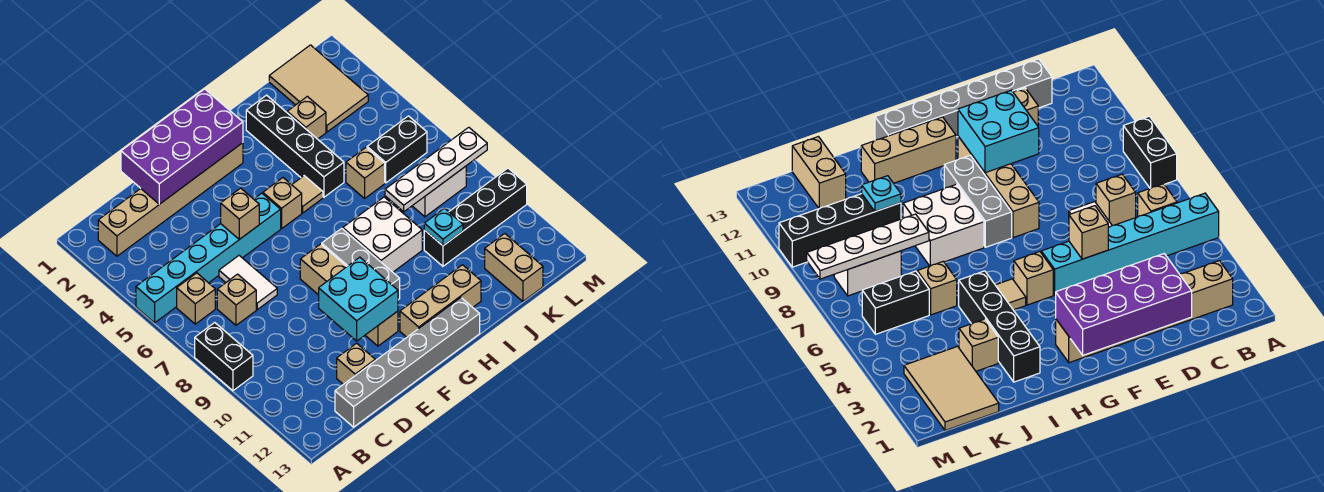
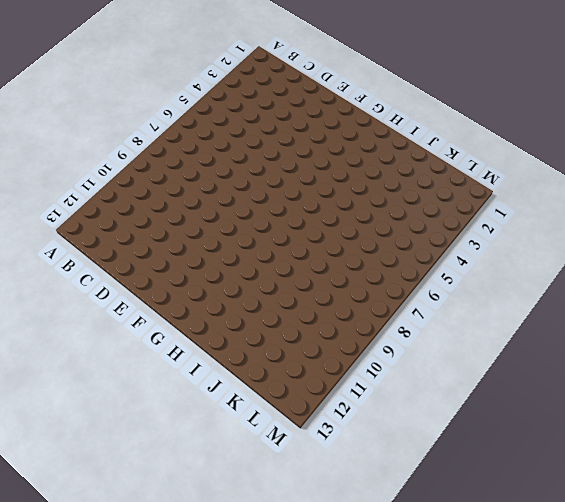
none -> cyan brick A5:F5 level 1
none -> black brick A8:A9 level 1
none -> tan brick B2:G2 level 1

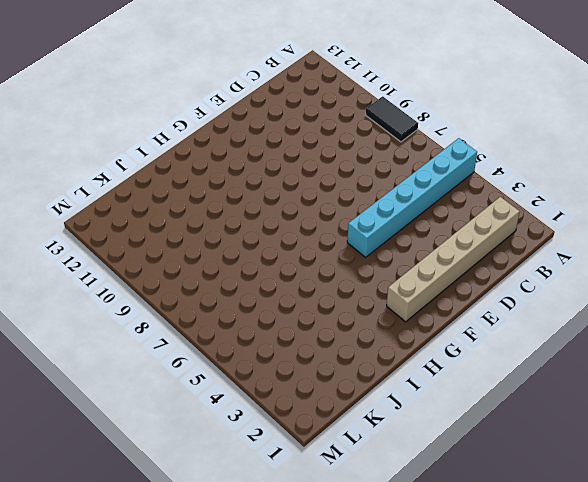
black tile A8:A9 level 1 -> black brick A8:A9 level 1
none -> tan brick B6 level 1
none -> tan brick C7 level 1
none -> grey brick C13:H13 level 1

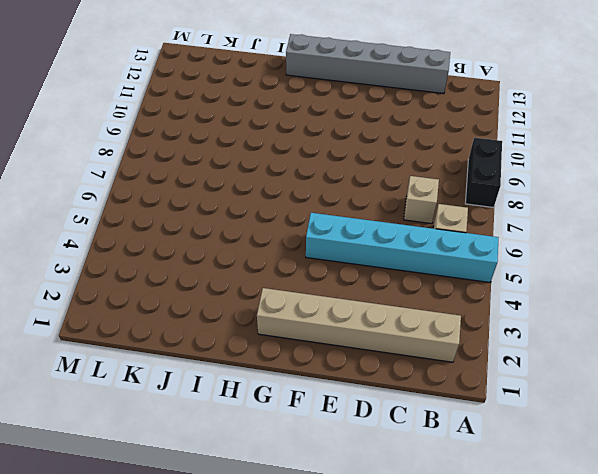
none -> white tile D6:D7 level 1
none -> tan brick D12 level 1
none -> tan brick F8:F11 level 1

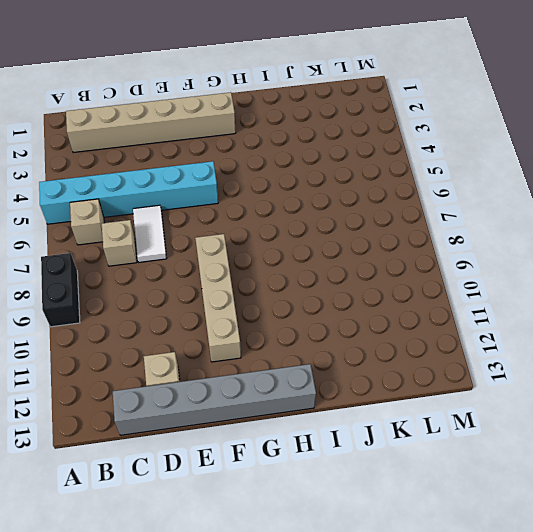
none -> tan brick G5 level 1
none -> grey brick G8:G10 level 1
none -> tan brick G12:I12 level 1

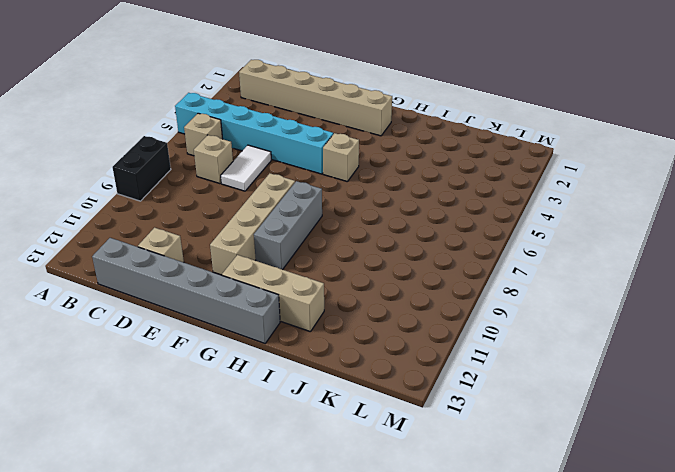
none -> tan tile H5 level 1
none -> white brick H8:I9 level 1
none -> black brick I2:I5 level 1

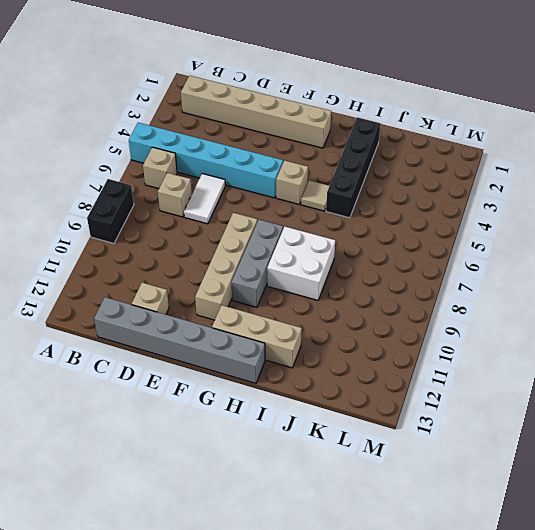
none -> tan brick J3 level 1
none -> tan brick J6 level 1
none -> black brick J10:M10 level 1

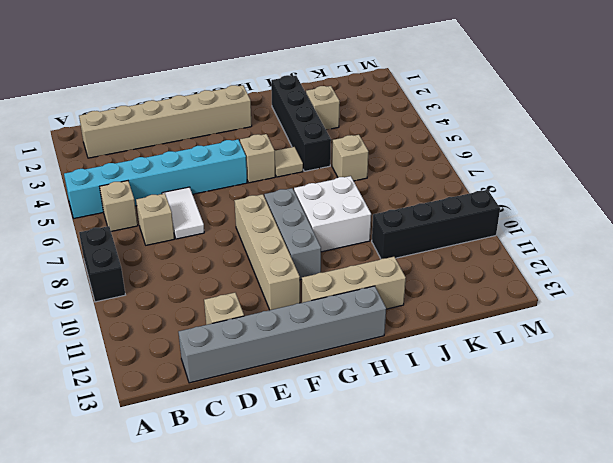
none -> tan tile K1:L3 level 1
none -> black brick K6:L6 level 1
none -> white brick K8:L8 level 1

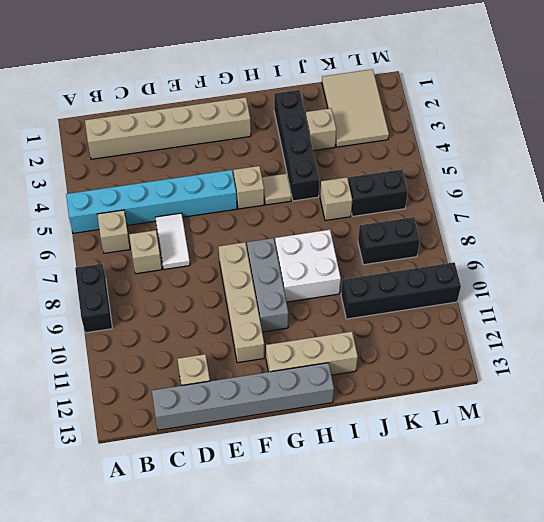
black brick K8:L8 level 1 -> white brick K8:L8 level 1
none -> tan brick K12:K13 level 1
none -> purple brick D1:G2 level 2
none -> tan brick E5 level 2

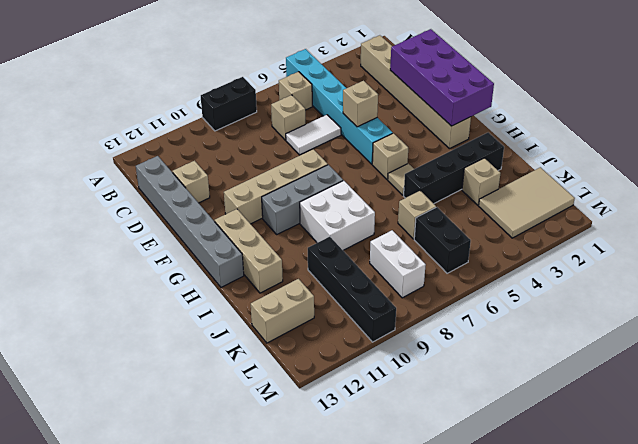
none -> cyan brick E10:F11 level 2
none -> white plate J8:M8 level 2
none -> cyan plate J10 level 2

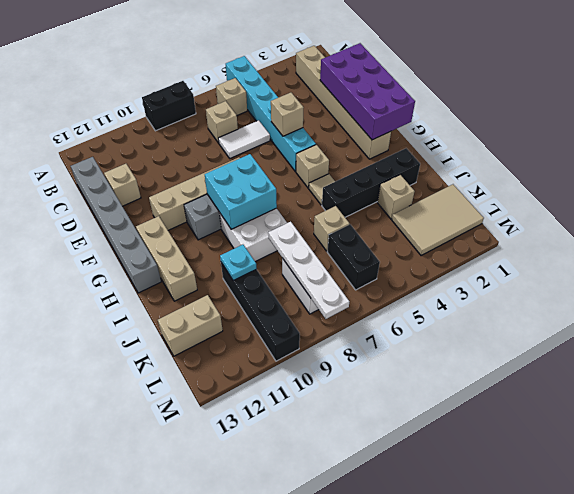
cyan brick G8:H9 level 2 -> cyan brick E10:F11 level 2

